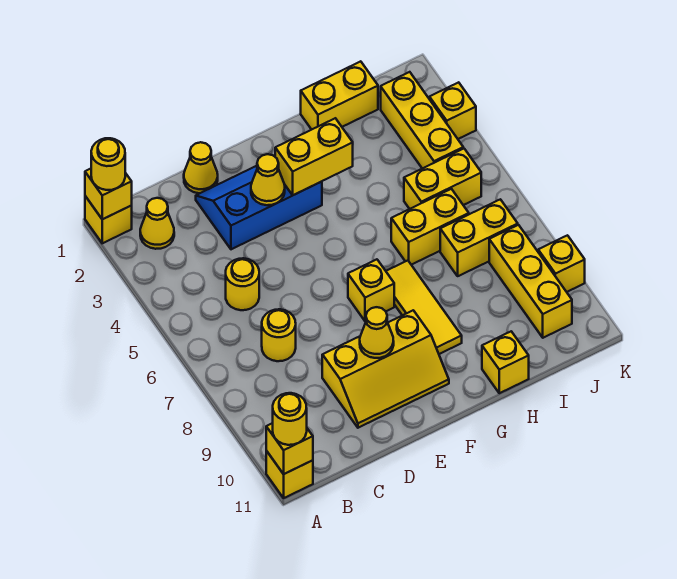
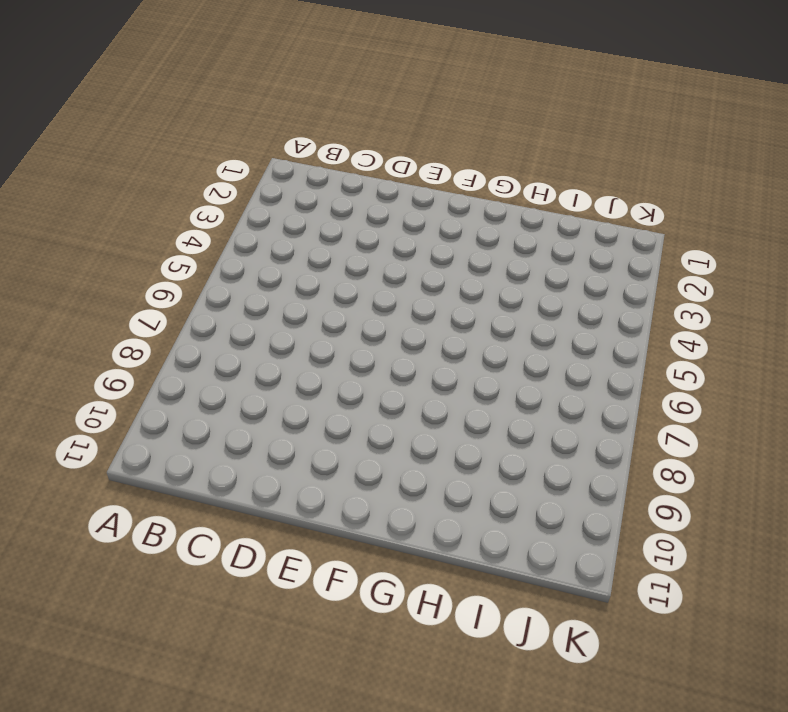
none -> yellow brick A1 level 1
none -> yellow brick A11 level 1
none -> yellow cone B2 level 1

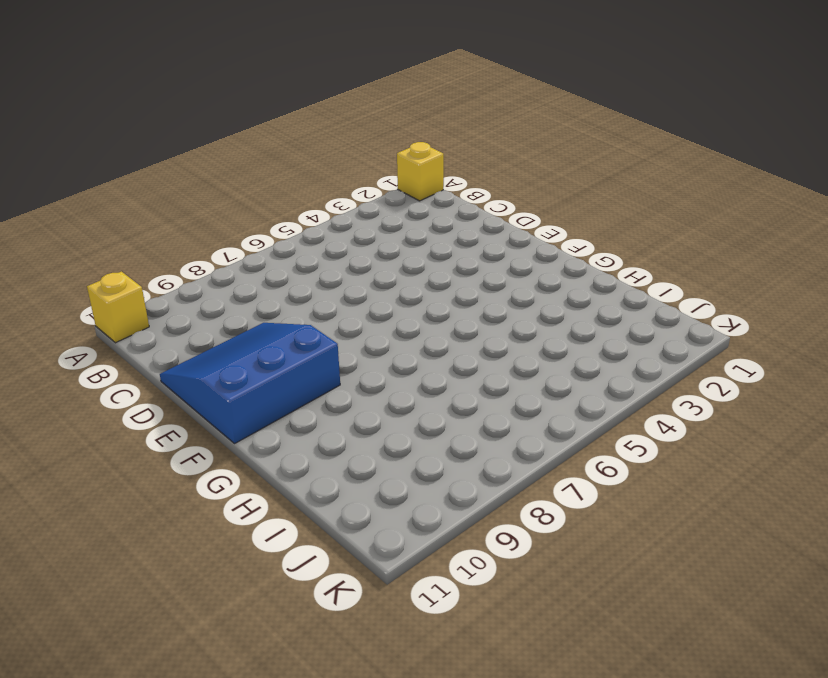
blue slope D9:F11 level 1 top F -> yellow slope D9:F10 level 1 top 9
none -> yellow cone B2 level 1
none -> yellow round brick C5 level 1
none -> yellow round brick C7 level 1

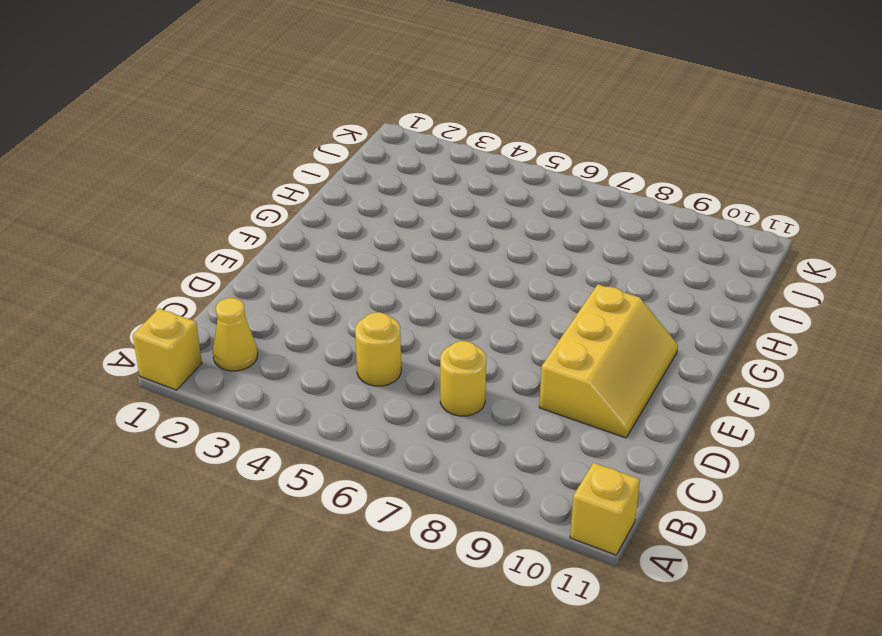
none -> yellow cone D1 level 1
none -> blue slope D2:F3 level 1 top 3
none -> yellow brick F7 level 1

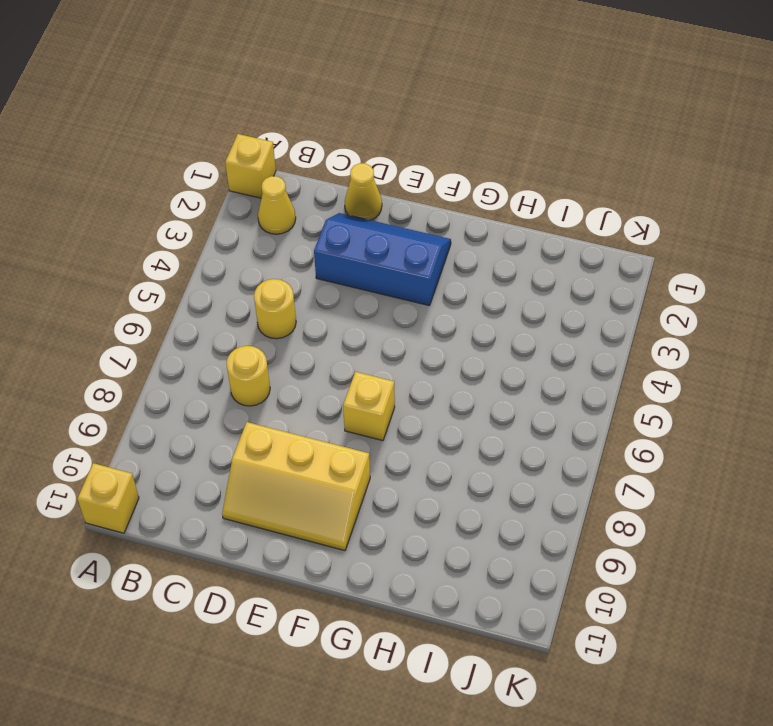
none -> yellow tile G7:G9 level 1
none -> yellow brick H1:I1 level 1
none -> yellow brick H6:I6 level 1

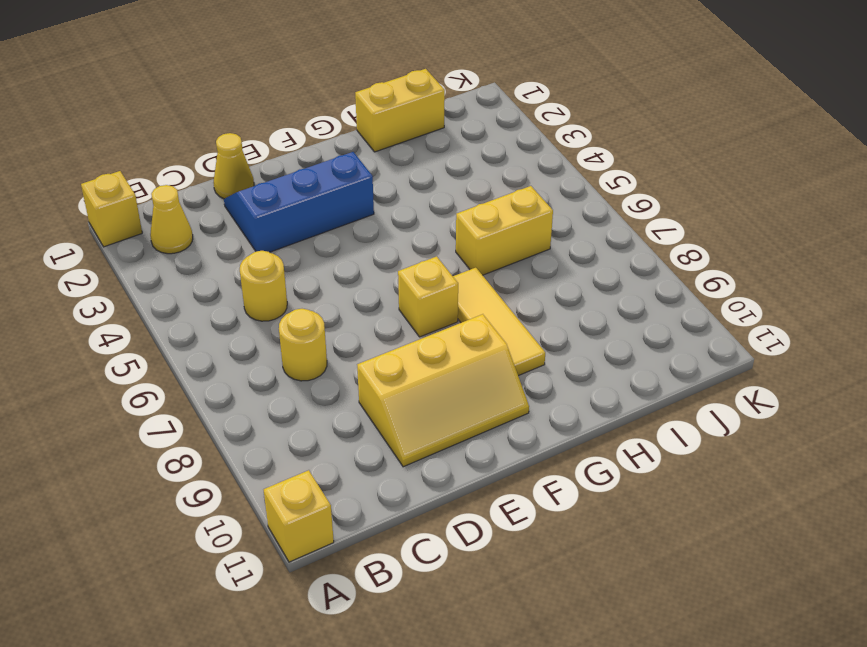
none -> yellow brick H11 level 1
none -> yellow brick I5:J5 level 1
none -> yellow brick I7:J7 level 1

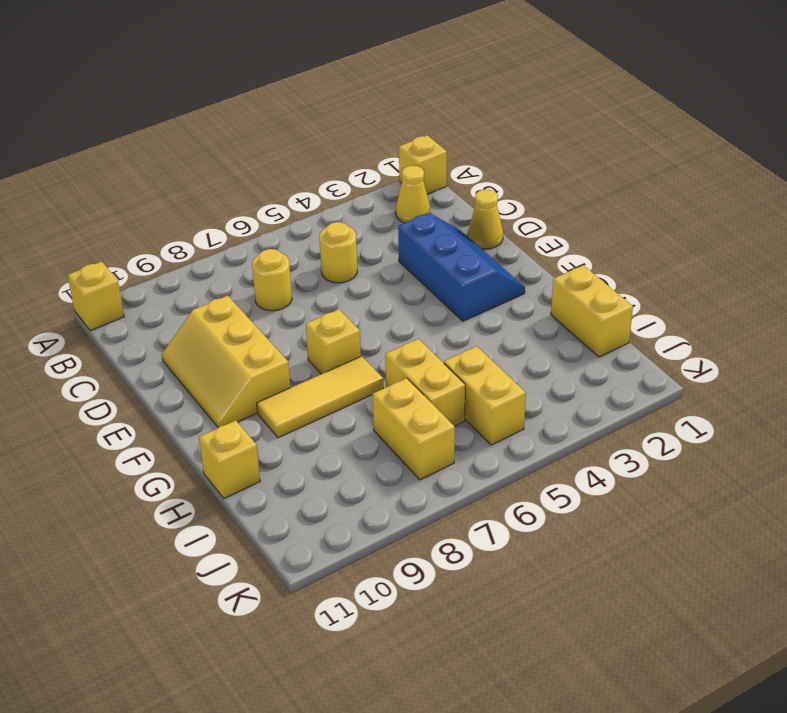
none -> yellow brick J2:J4 level 1
none -> yellow brick J8:J10 level 1
none -> yellow brick K3 level 1

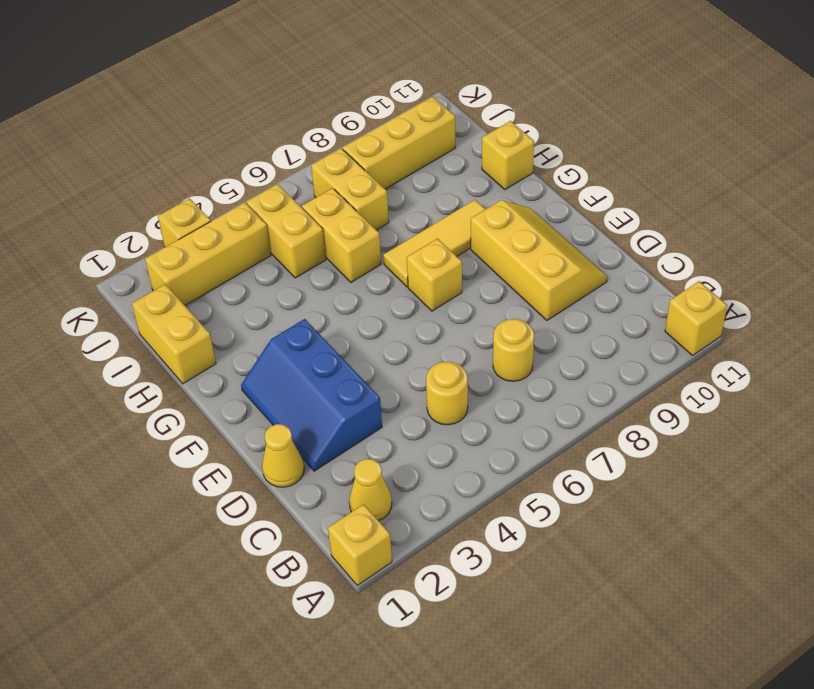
none -> yellow brick K9 level 1
none -> yellow brick A1 level 2
none -> yellow brick A11 level 2

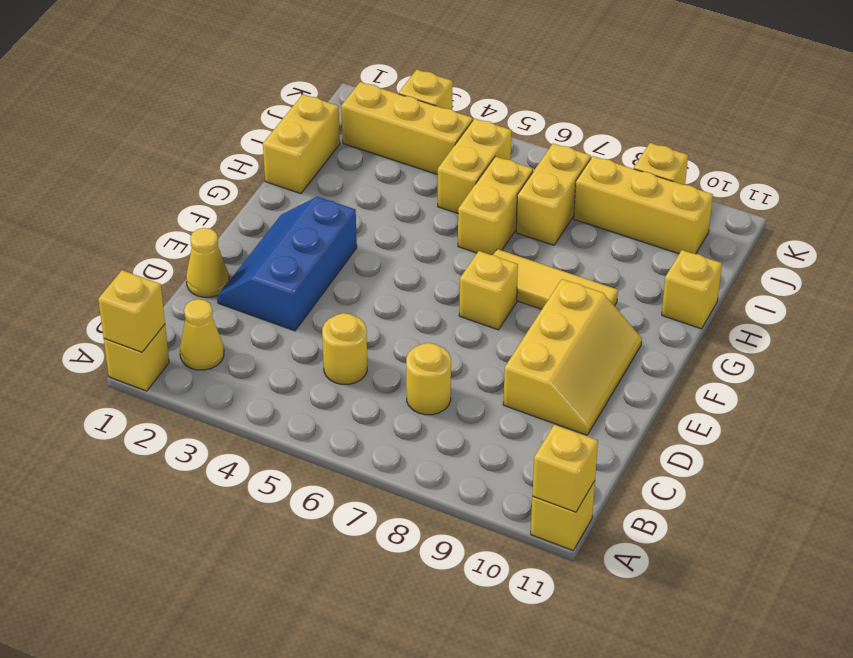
none -> yellow cone E3 level 2
none -> yellow cone E9 level 2
none -> yellow brick F3:G3 level 2

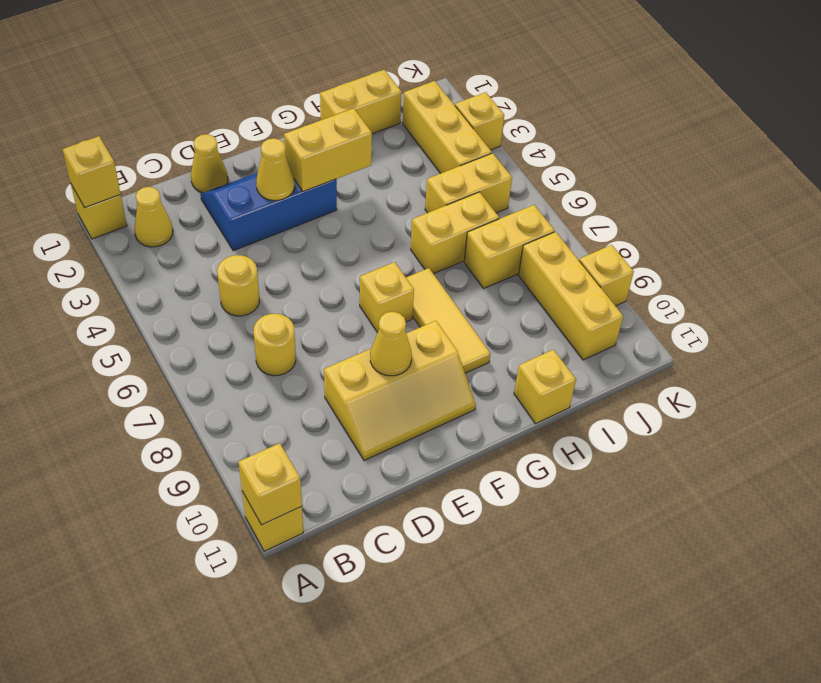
none -> yellow round brick A1 level 3
none -> yellow round brick A11 level 3

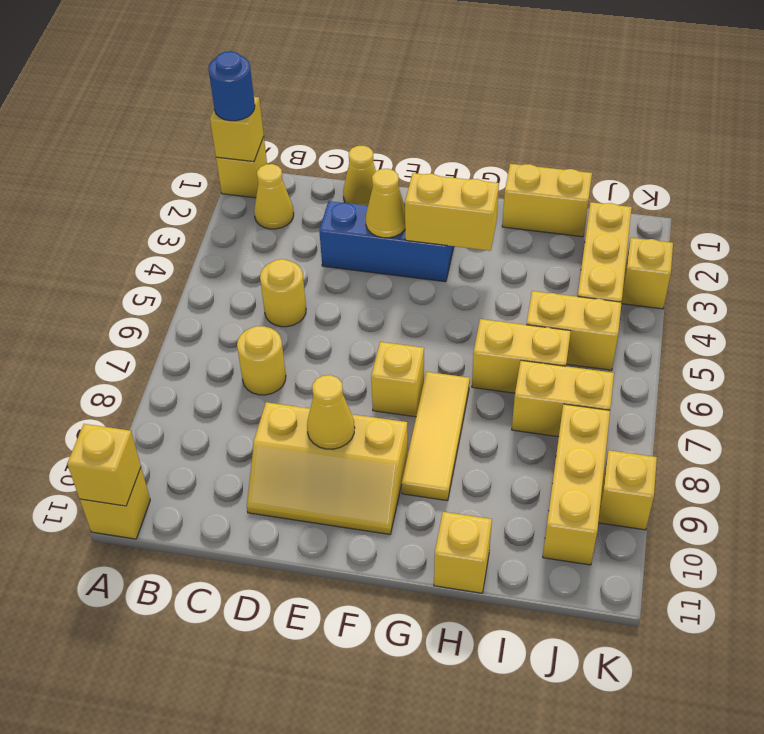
blue round brick A1 level 3 -> yellow round brick A1 level 3
none -> yellow round brick A11 level 3

